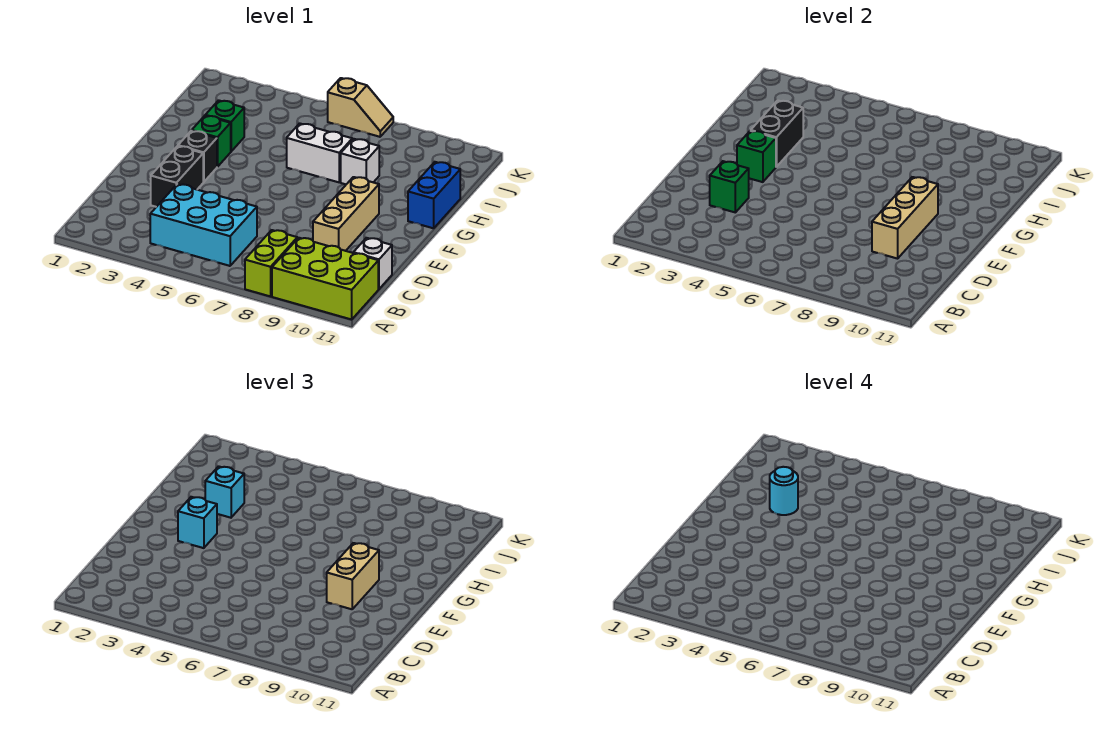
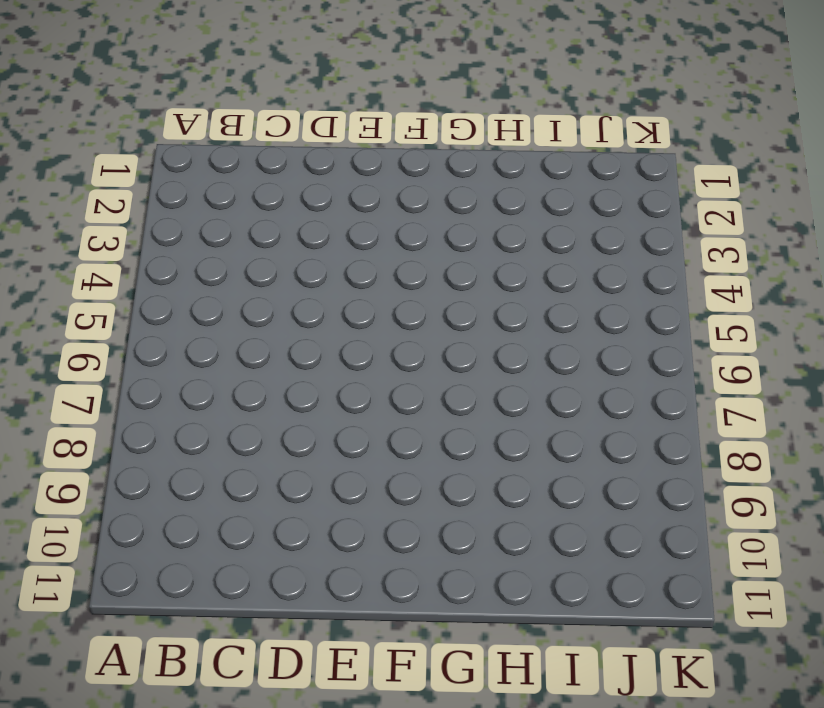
none -> lime brick A8:B8 level 1
none -> lime brick A9:B11 level 1
none -> cyan brick B4:C6 level 1

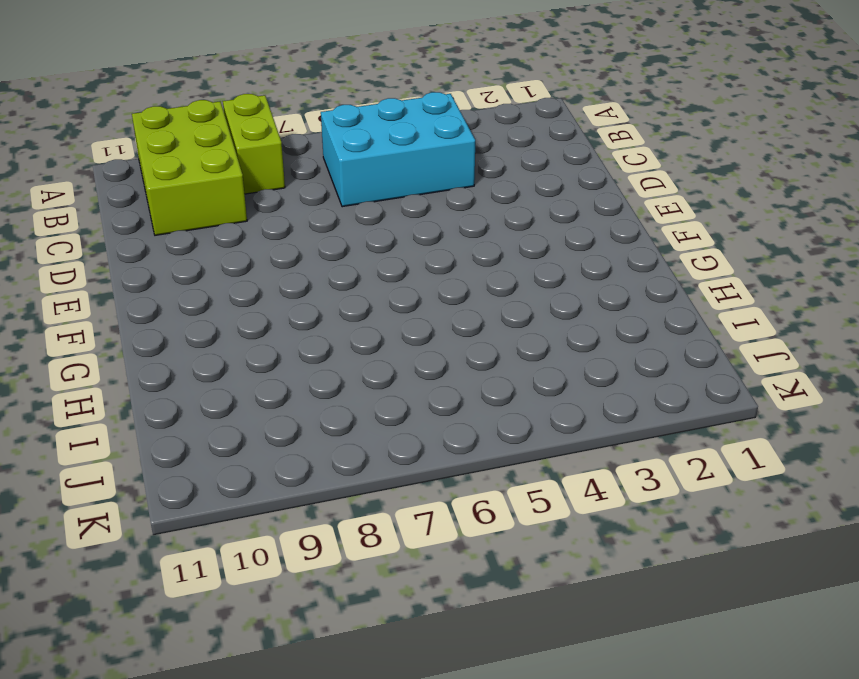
lime brick A9:C10 level 1 -> lime brick A9:B11 level 1
none -> white brick C11 level 1
none -> black brick D3:E3 level 1
none -> tan brick D9:F9 level 1

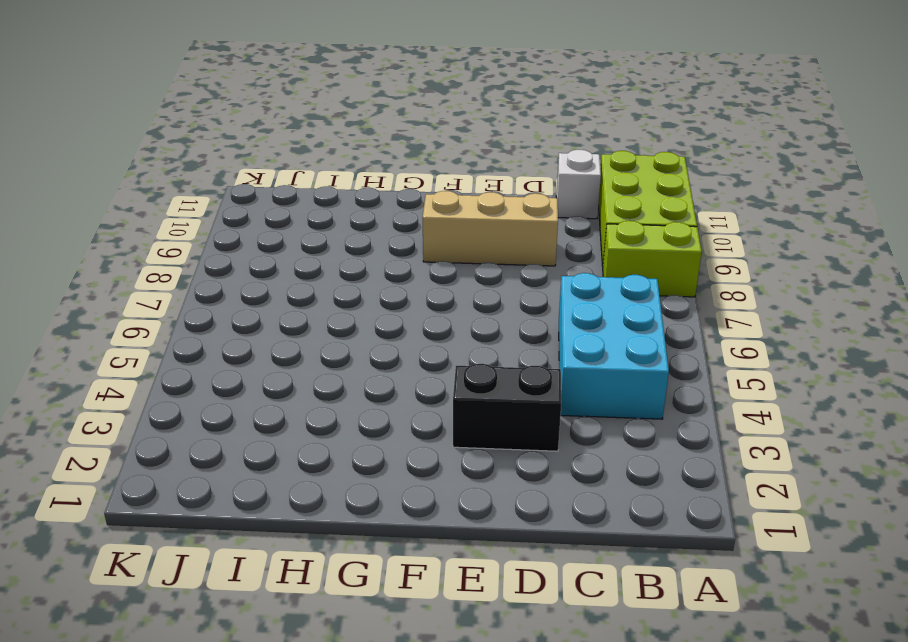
none -> black brick F3 level 1
none -> green brick G3 level 1
none -> blue brick G11:H11 level 1

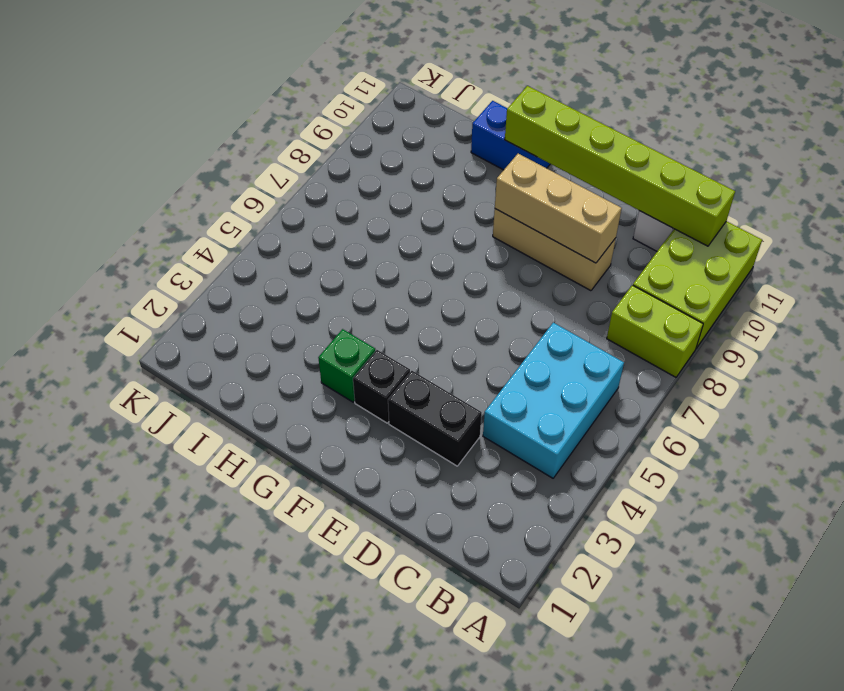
lime brick B11:G11 level 2 -> none
none -> green brick H3 level 1
none -> white brick H6:H7 level 1
none -> white brick H8 level 1

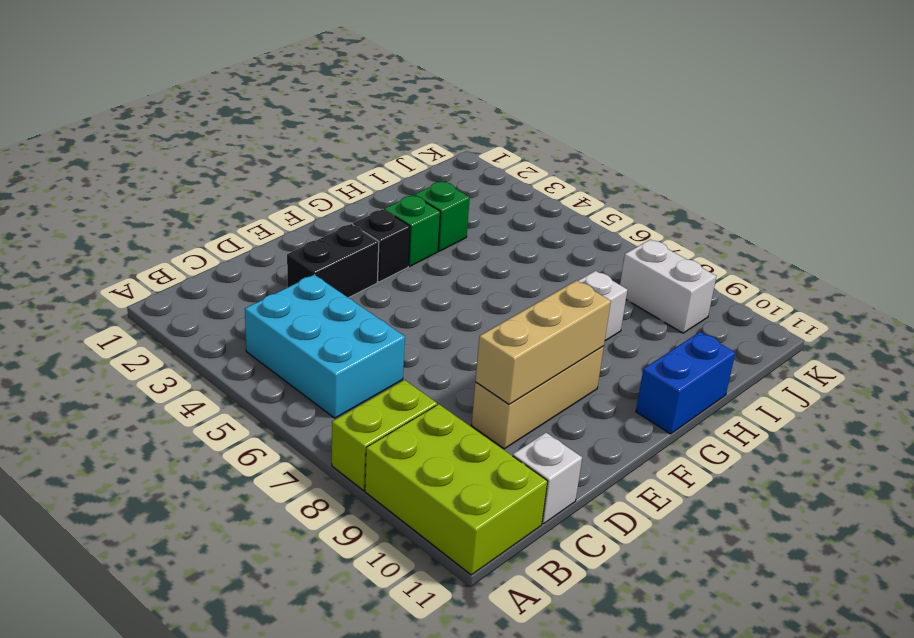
white brick J8:J9 level 1 -> white brick H6:H7 level 1
none -> tan slope K6:K7 level 1 top 6
none -> green brick D3 level 2
none -> green brick F3 level 2

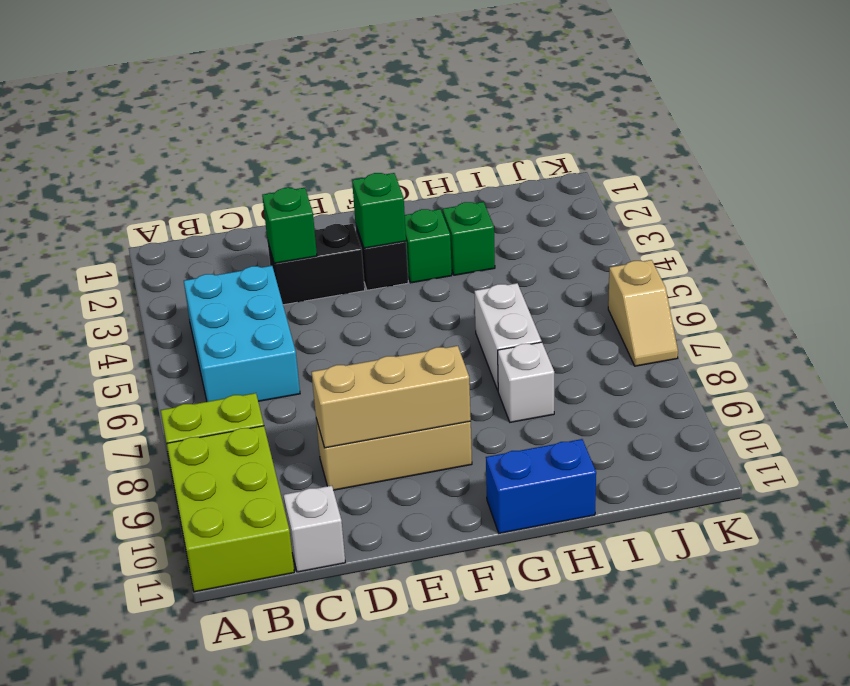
none -> black brick G3:H3 level 2
none -> tan brick E9:F9 level 3
none -> cyan brick F3 level 3

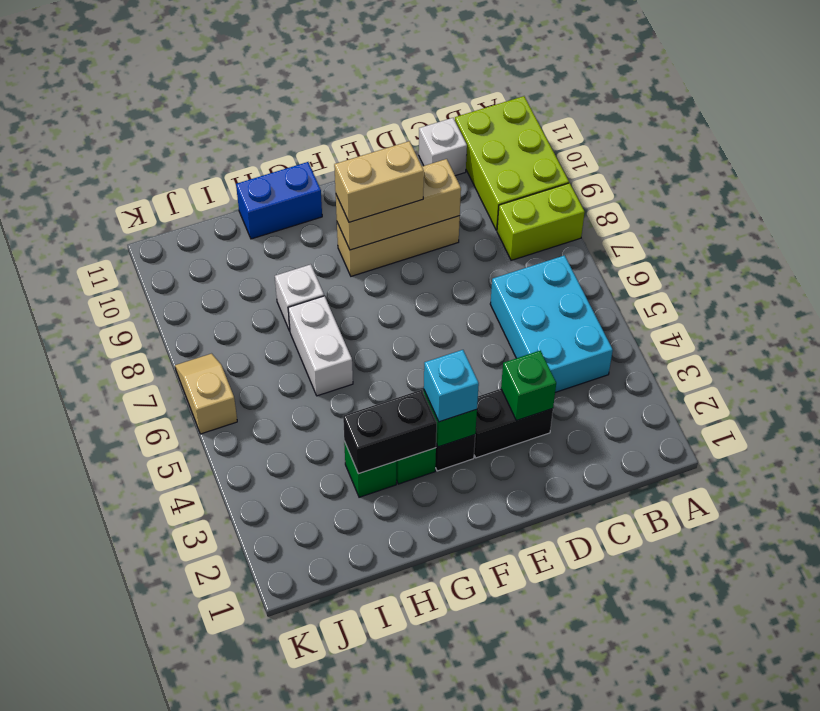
none -> cyan brick H3 level 3
none -> cyan round brick H3 level 4

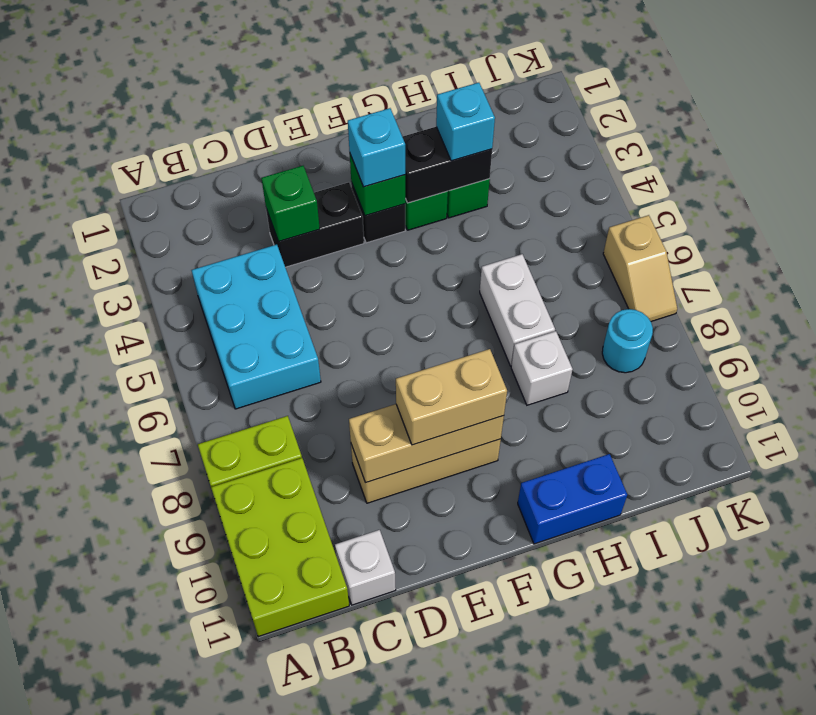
cyan round brick J8 level 1 -> cyan round brick H3 level 4

